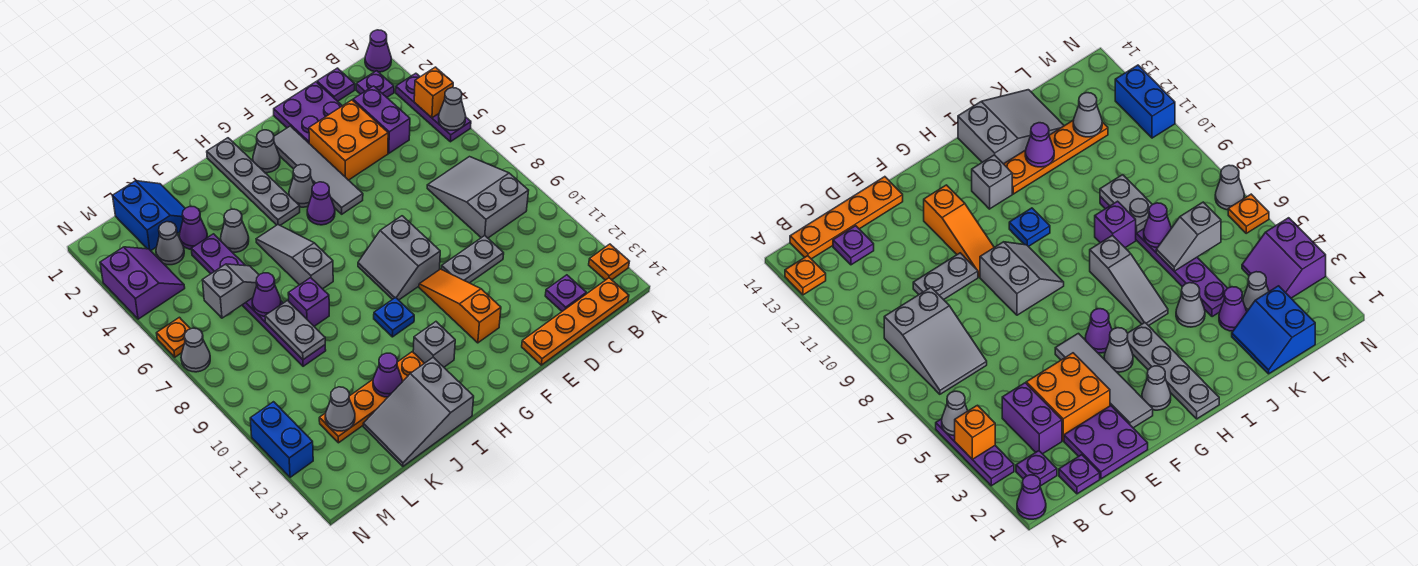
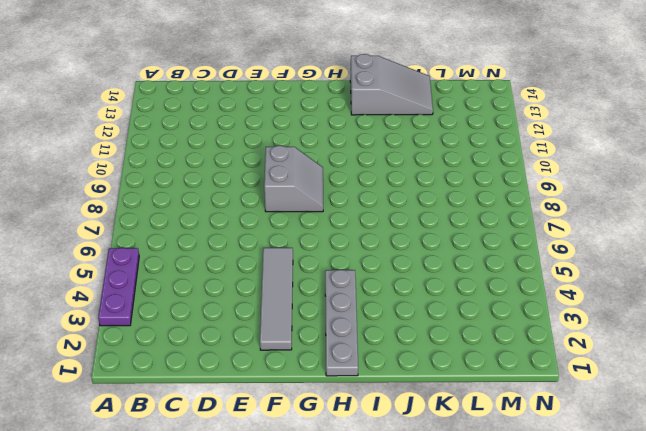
none -> purple cone A1 level 1
none -> orange plate A13 level 1
none -> purple plate B2 level 1
none -> grey slope B7:C9 level 1 top 9

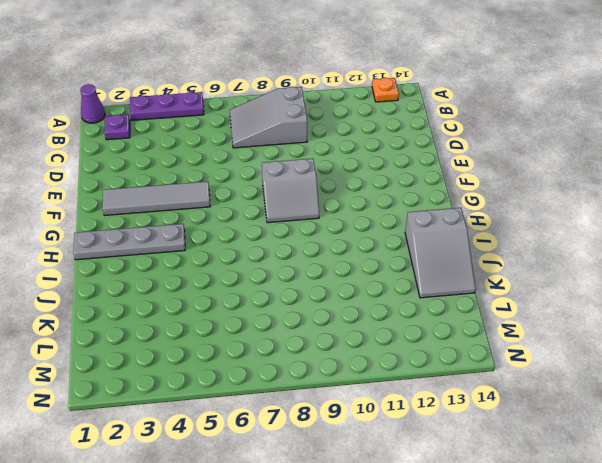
none -> orange plate B14:E14 level 1
none -> purple plate C1 level 1
none -> purple brick C3:C4 level 1
none -> purple plate C13 level 1

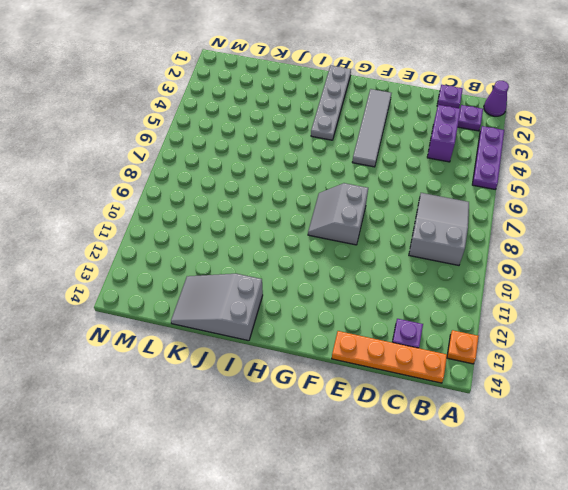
none -> purple plate D1:E2 level 1
none -> orange brick D3:E4 level 1
none -> grey plate D10:E10 level 1
none -> orange slope F10:F12 level 1 top 12

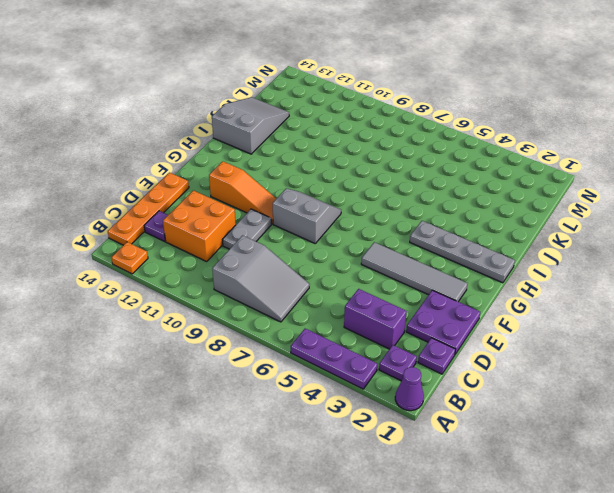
orange brick C11:D12 level 1 -> orange brick D3:E4 level 1
none -> grey cone G2 level 1
none -> grey cone G4 level 1
none -> purple cone G5 level 1
none -> blue plate H10 level 1

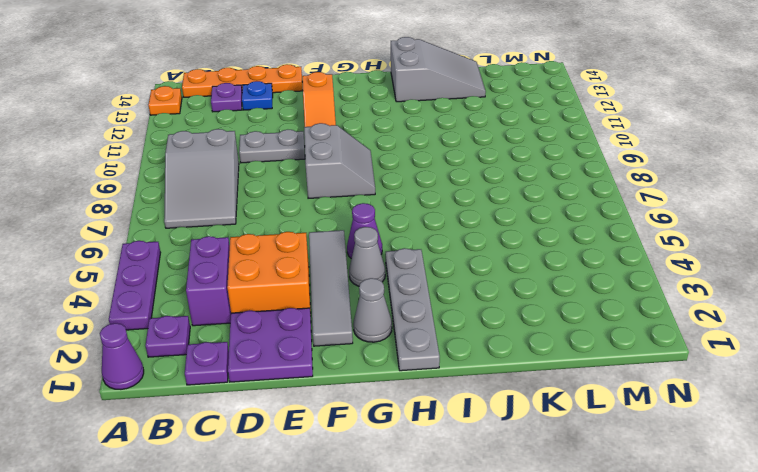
blue plate D13 level 1 -> blue plate H10 level 1
none -> grey brick H12 level 1
none -> grey slope I5:I7 level 1 top 7
none -> orange plate I12:L12 level 1
none -> grey cone J4 level 1

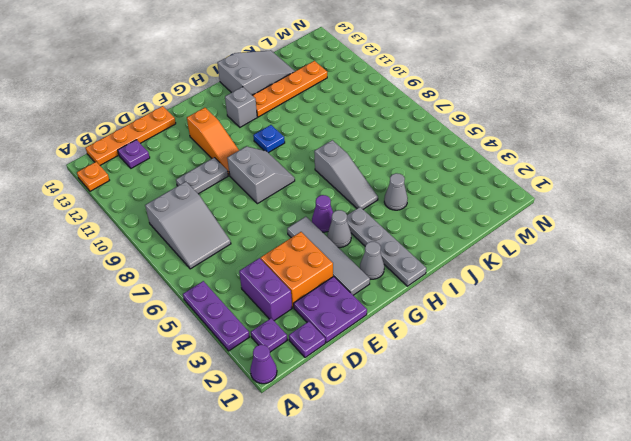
none -> purple brick J8 level 1
none -> blue slope K1:L2 level 1 top L
none -> purple cone K3 level 1
none -> purple plate K4:K9 level 1

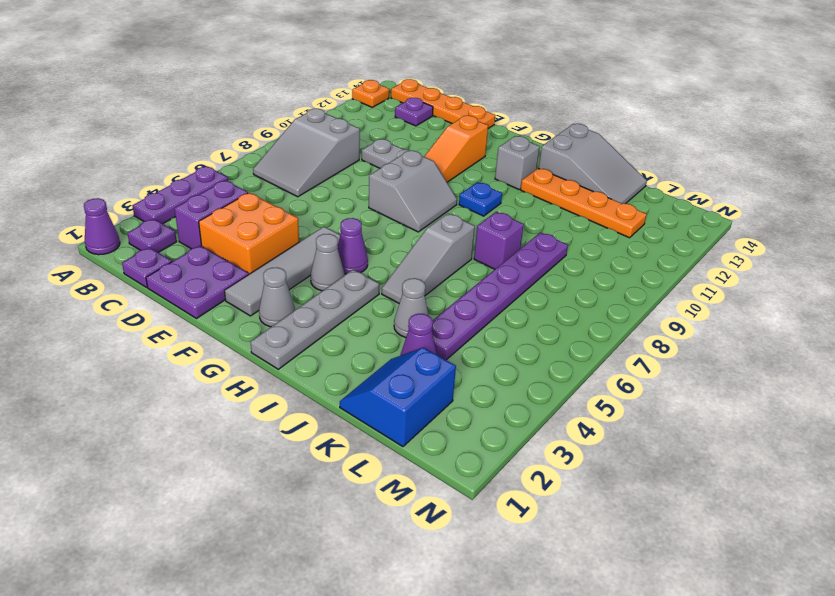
none -> grey cone L3 level 1
none -> purple slope M3:N4 level 1 top N
none -> orange plate N6 level 1
none -> grey cone N7 level 1

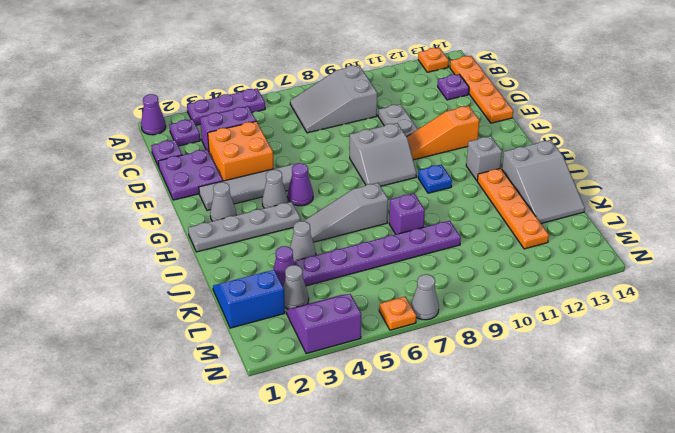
none -> blue brick N11:N12 level 1
none -> orange brick A4 level 2
none -> grey cone A5 level 2
none -> purple cone J12 level 2

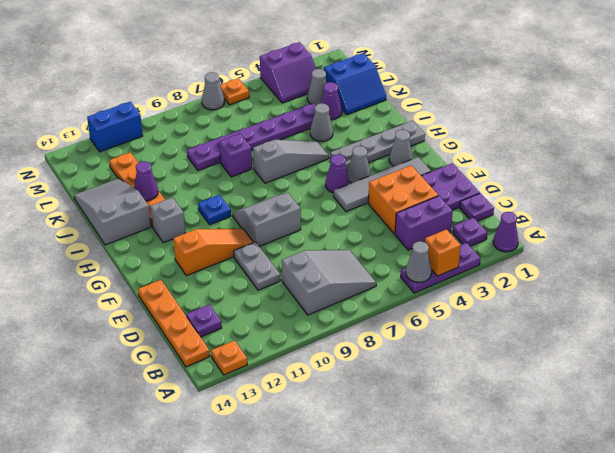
none -> grey slope K6:L6 level 2 top L
none -> purple cone K7 level 2
none -> grey plate K8:K9 level 2
none -> grey cone L12 level 2

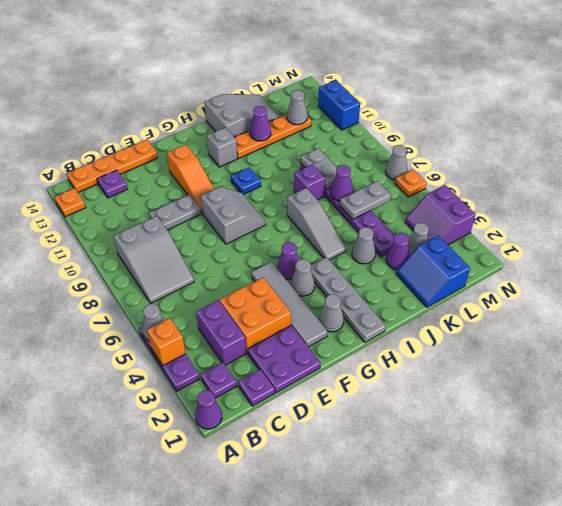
grey plate K6:L6 level 2 -> grey slope K6:L6 level 2 top L

